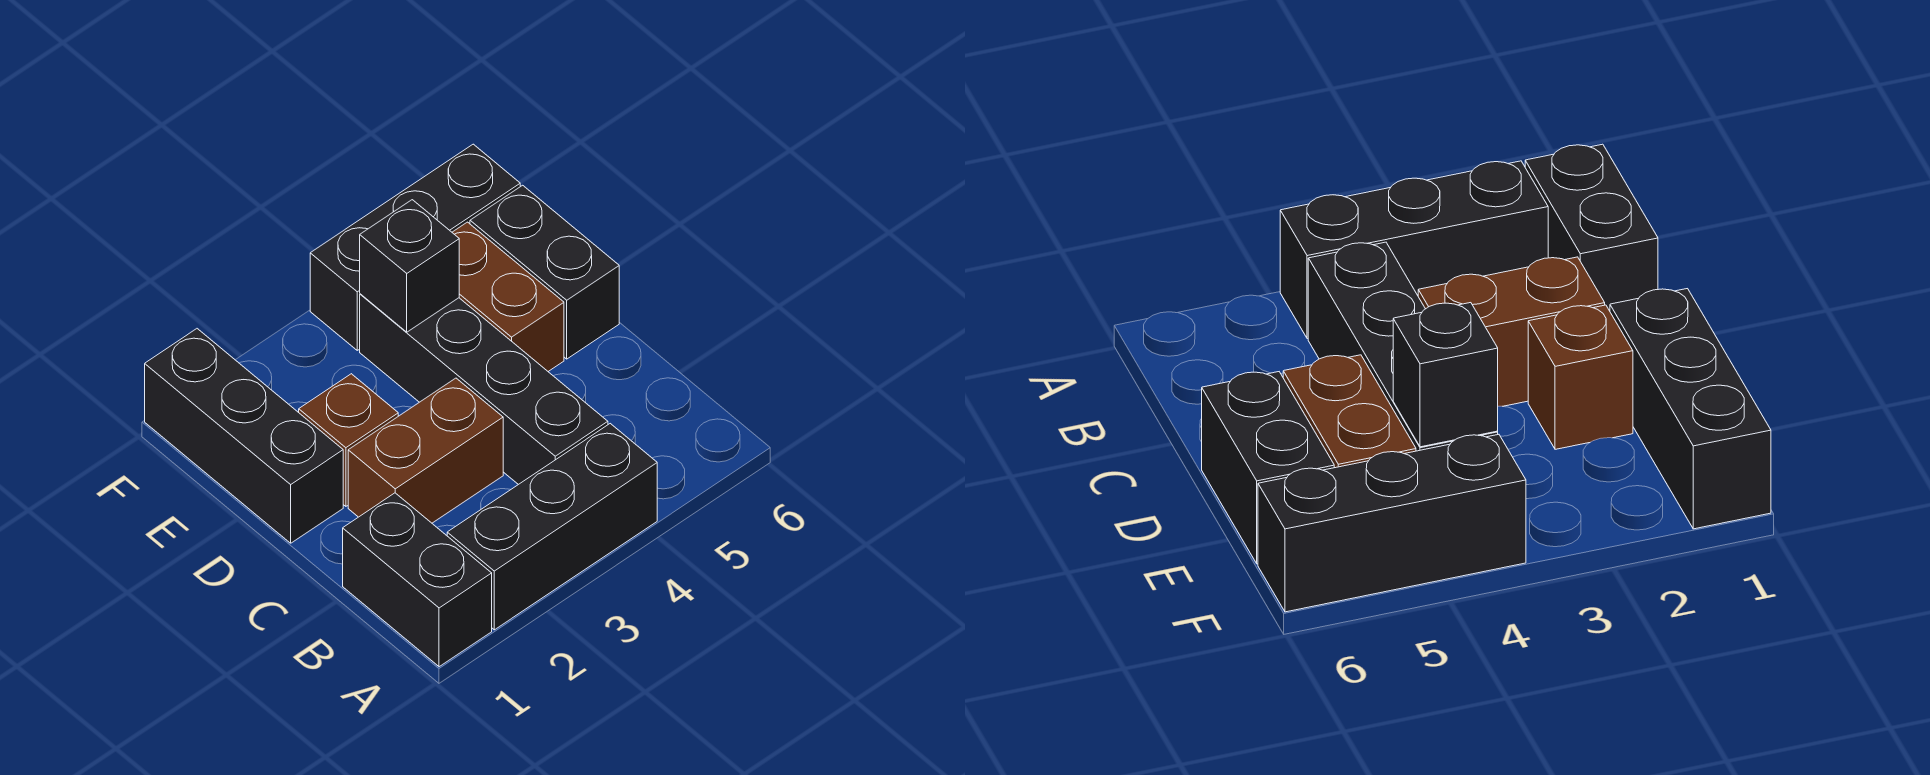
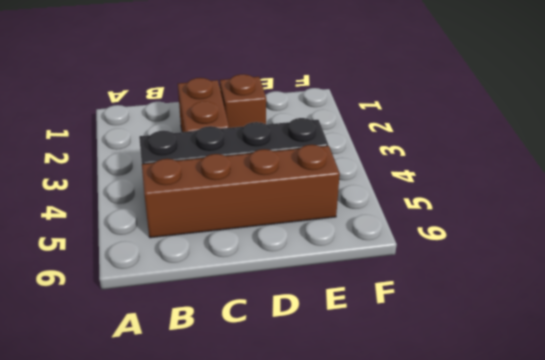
brown brick B5:E5 level 1 -> brown brick D5:E5 level 1
none -> black brick A1:B1 level 1
none -> black brick A2:A4 level 1

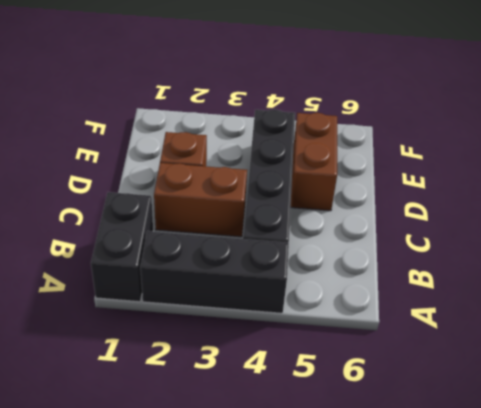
none -> black brick D1:F1 level 1
none -> black brick D6:E6 level 1

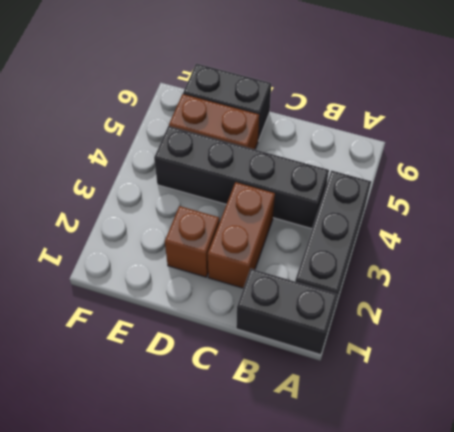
none -> black brick D1:F1 level 1
none -> black brick F4:F6 level 1

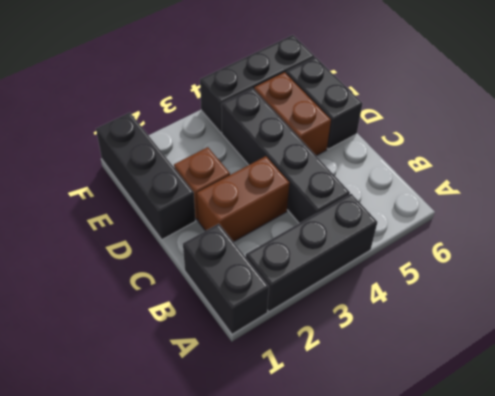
none -> black brick E4 level 2

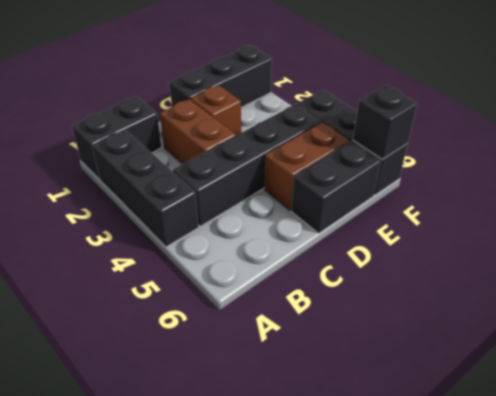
black brick F6 level 2 -> black brick E4 level 2

